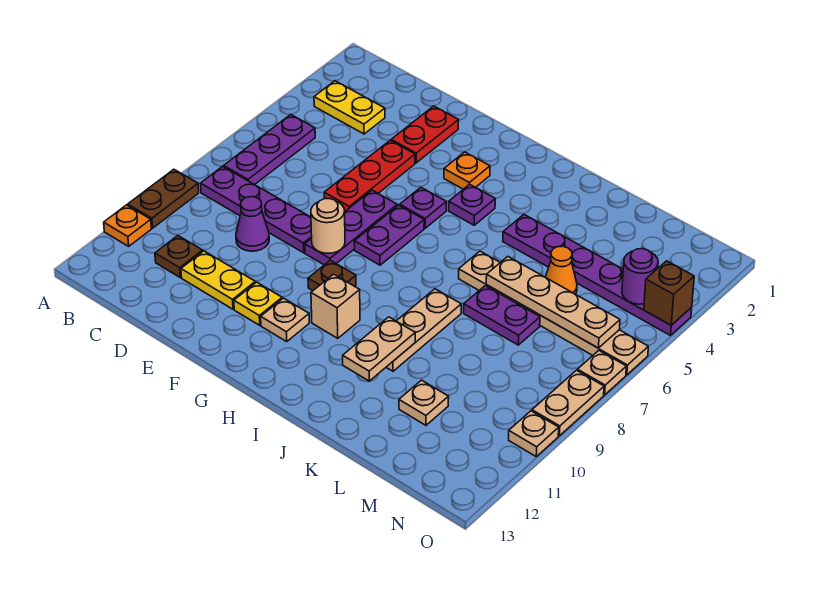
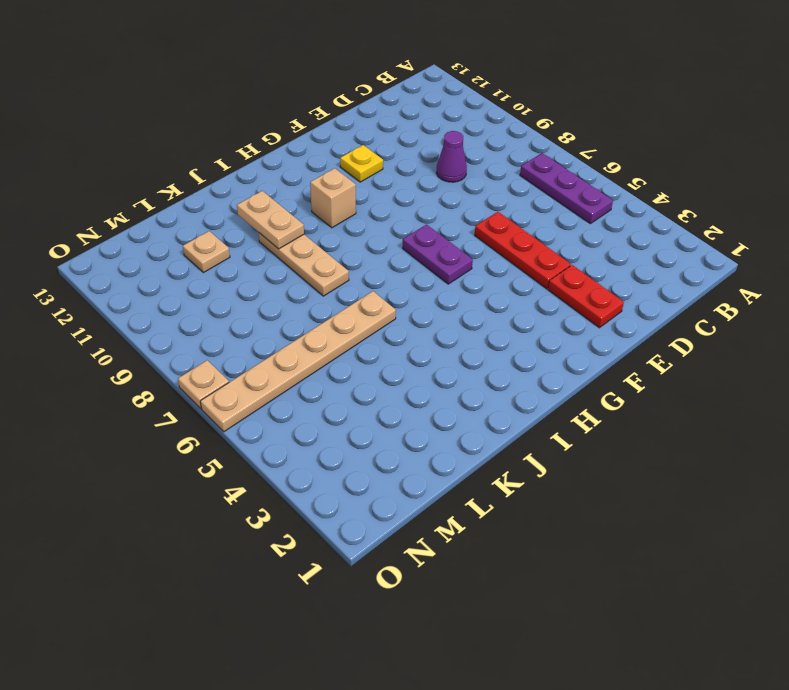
none -> brown plate A9:A10 level 1
none -> orange plate A11 level 1
none -> yellow plate B3:C3 level 1
none -> purple plate B8:E8 level 1

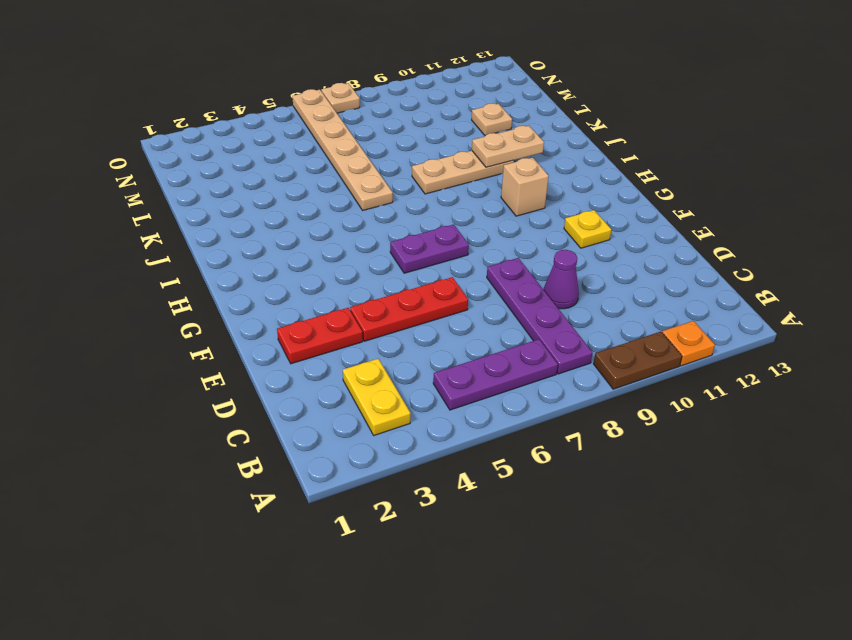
none -> brown plate C11 level 1
none -> yellow plate D11:E11 level 1
none -> purple plate F6:F8 level 1
none -> orange plate G3 level 1

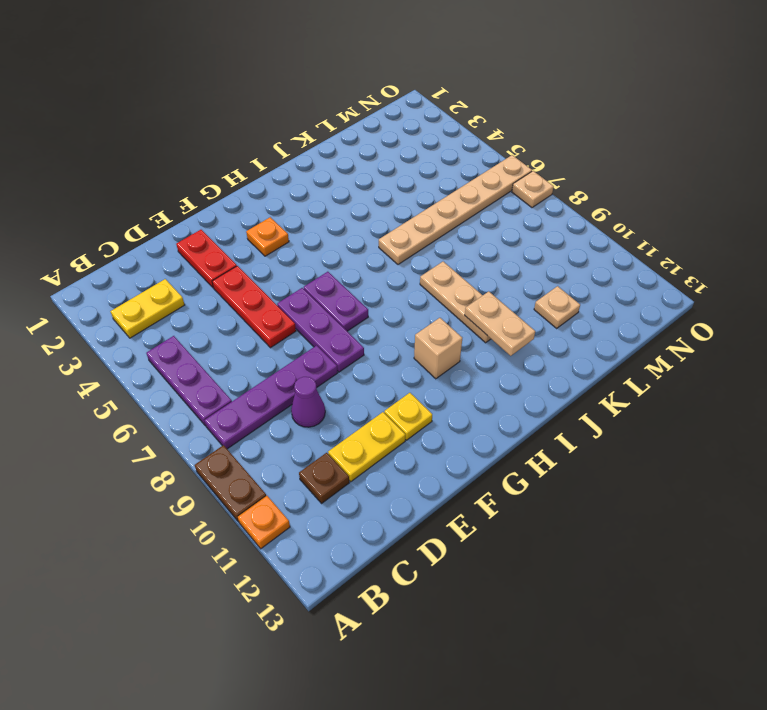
none -> purple plate G5 level 1
none -> brown plate G9 level 1
none -> tan plate G11 level 1
none -> purple plate H4 level 1

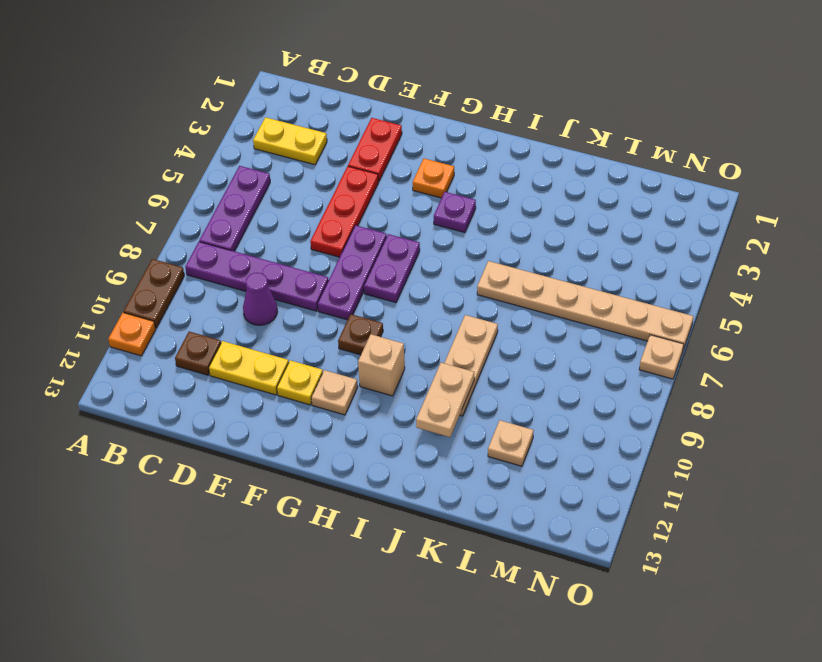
none -> purple plate G5 level 1
none -> purple plate J4:O4 level 1
none -> purple plate K7:L7 level 1
none -> orange cone L5 level 1

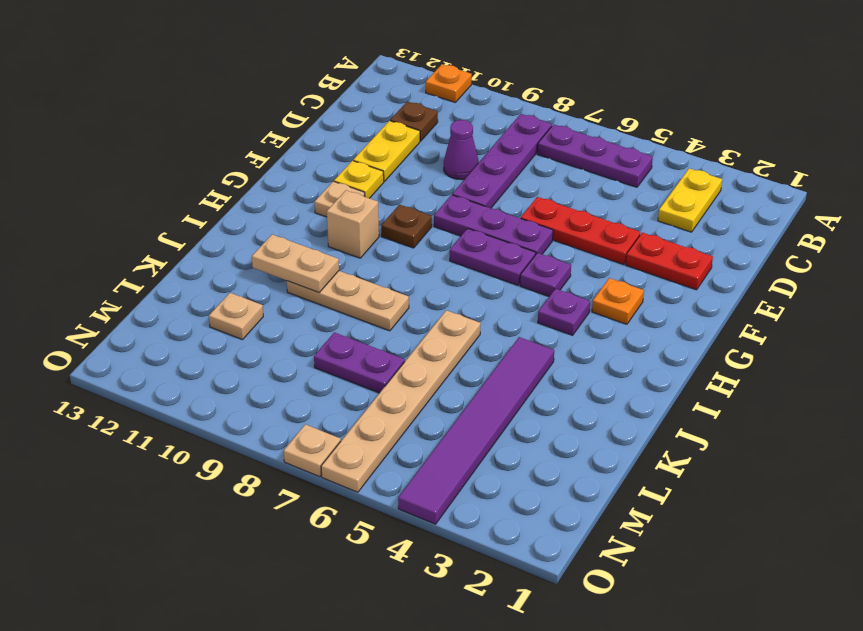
purple tile J4:O4 level 1 -> purple plate J4:O4 level 1
purple plate L7:L8 level 1 -> purple plate K7:L7 level 1
none -> brown plate A9:A10 level 1
none -> orange cone L5 level 1
none -> tan plate O8:O9 level 1
none -> tan plate O10 level 1

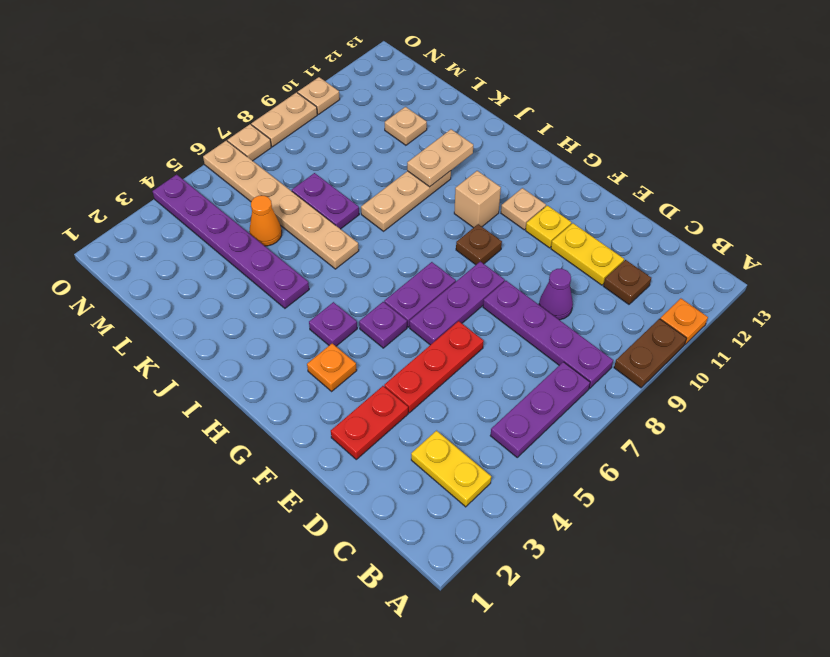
none -> tan round brick F8 level 2
none -> tan plate K6:N6 level 2
none -> purple round brick N4 level 2
none -> brown brick O4 level 2

